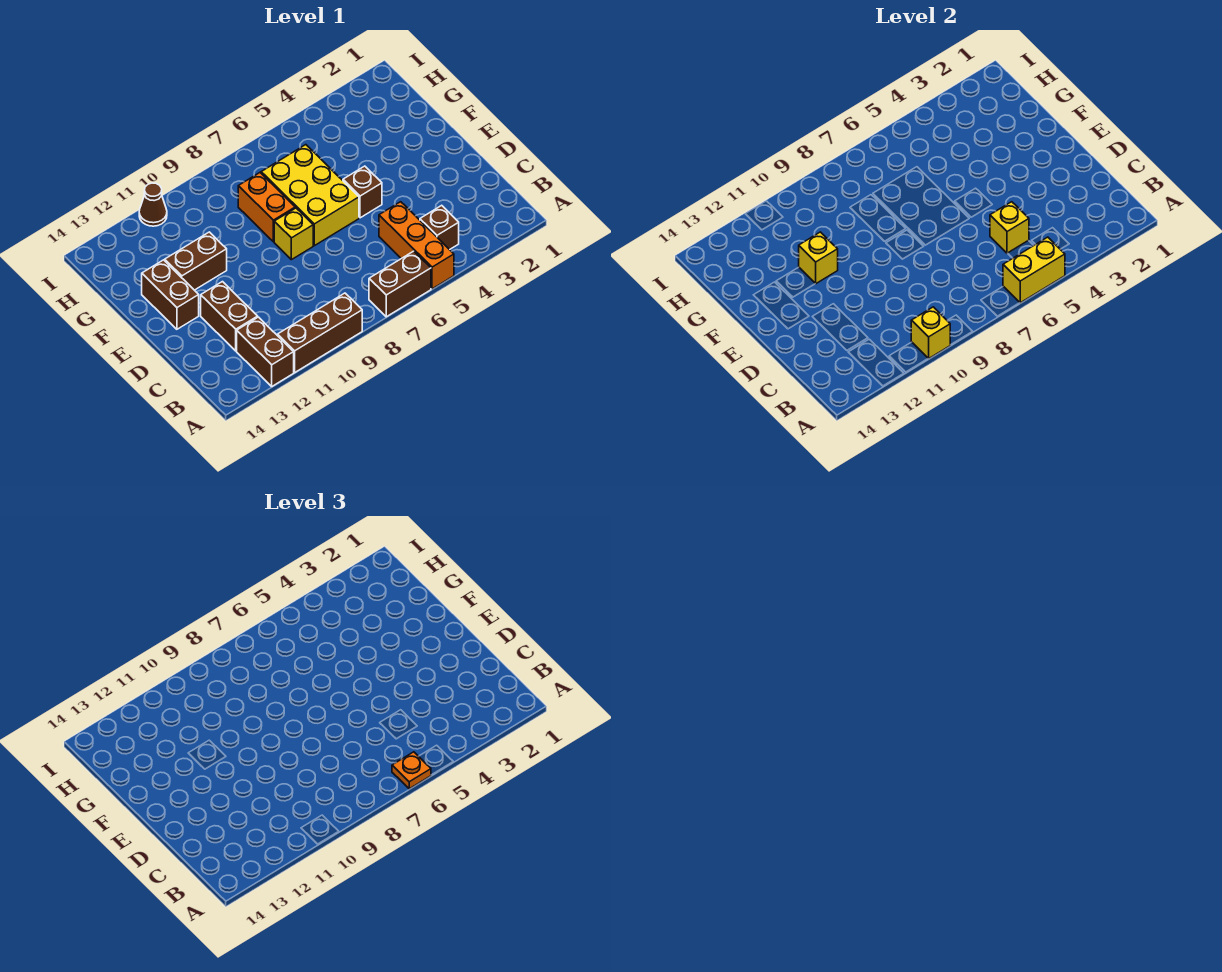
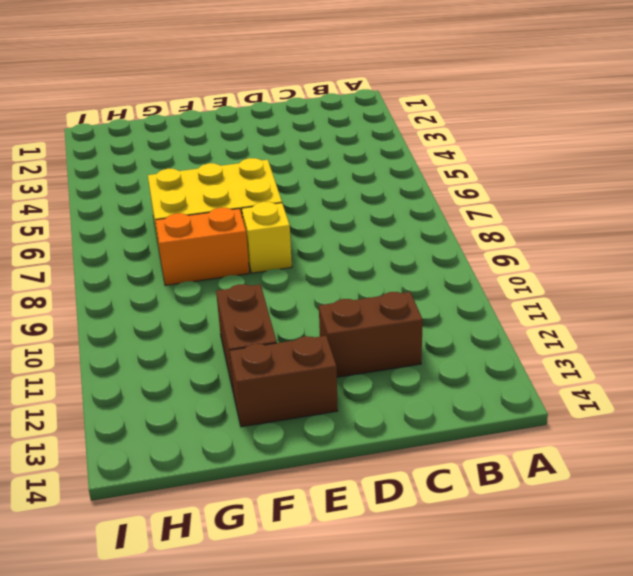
none -> orange brick A5:C5 level 1
none -> brown brick A6:A7 level 1
none -> brown brick A9:A11 level 1

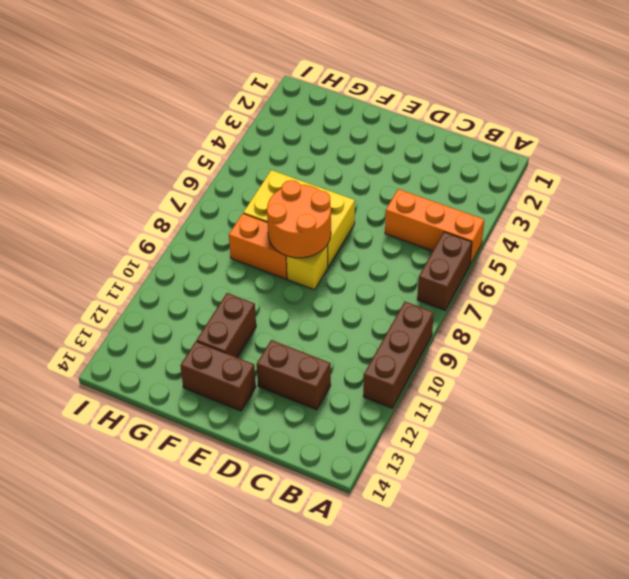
orange round brick E7:F8 level 2 -> none
none -> brown brick A12:B12 level 1
none -> brown brick B4 level 1
none -> brown brick E5 level 1

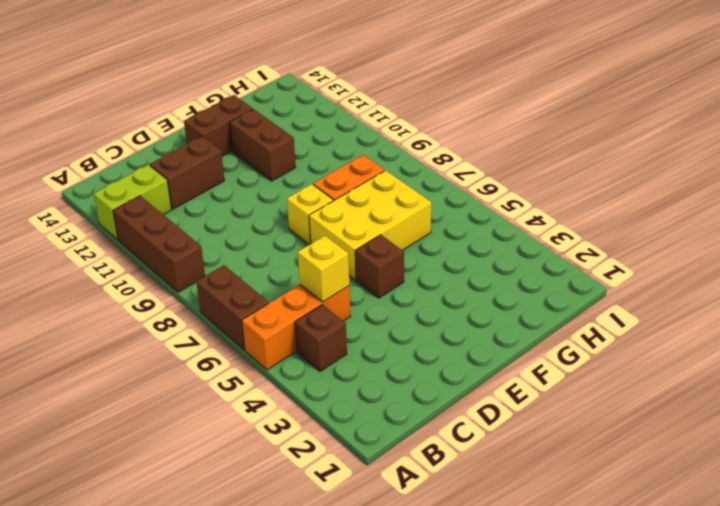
lime brick A12:B12 level 1 -> brown brick A12:B12 level 1
none -> brown cone I11 level 1
none -> yellow brick A5:A6 level 2
none -> yellow brick A10 level 2

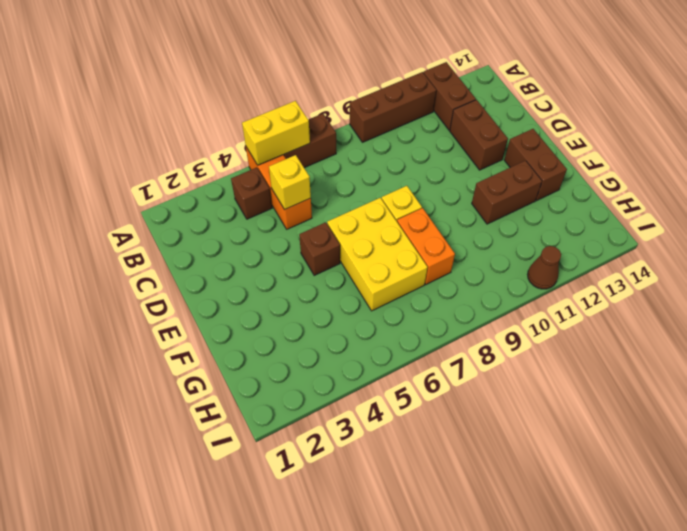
none -> yellow brick A10 level 2
none -> yellow brick F11 level 2
none -> orange plate A6 level 3

